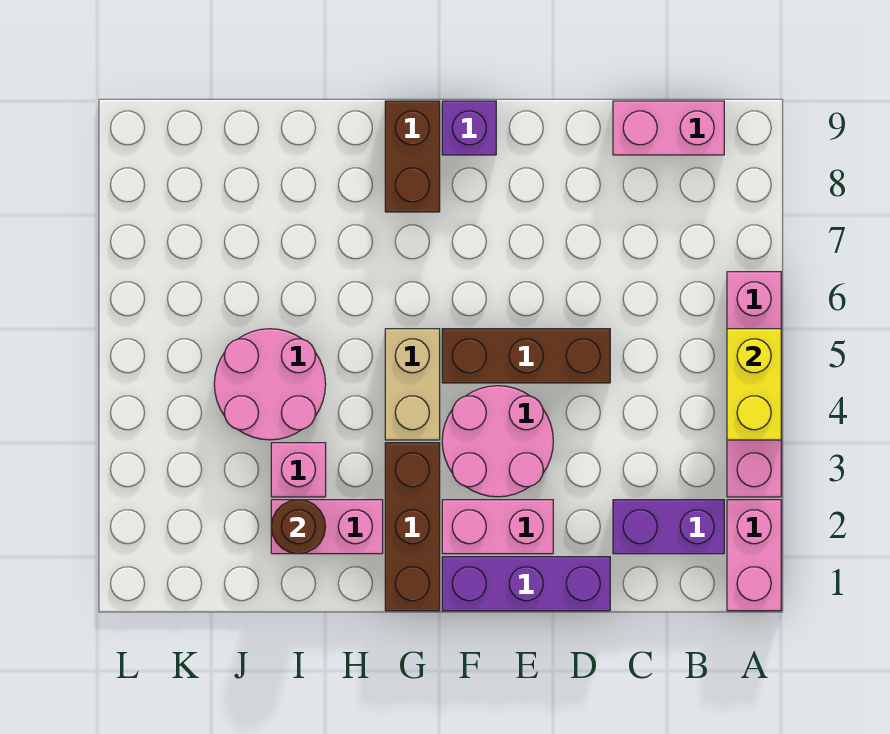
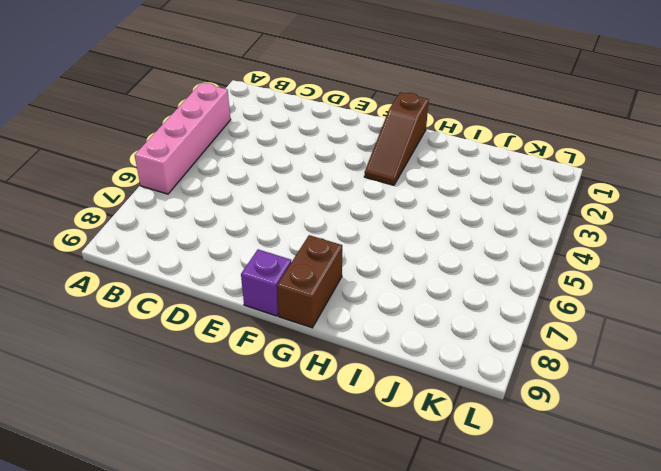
brown slope G1:G3 level 1 top 1 -> brown brick G1:G3 level 1
none -> pink brick A1:A2 level 1
none -> purple brick B2:C2 level 1
none -> pink brick B9:C9 level 1

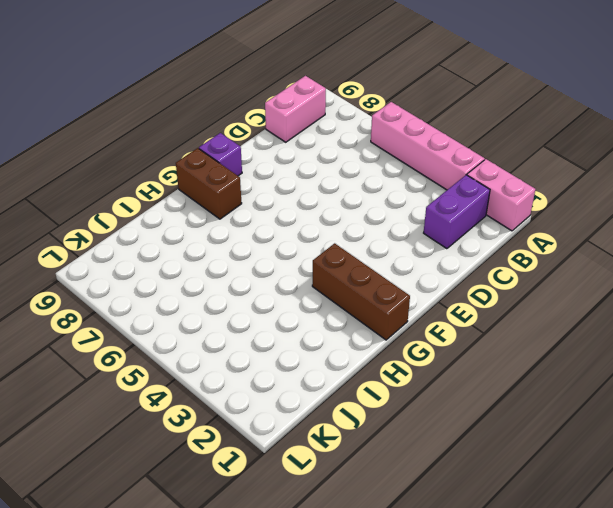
none -> purple brick D1:F1 level 1
none -> brown brick D5:F5 level 1
none -> pink brick E2:F2 level 1

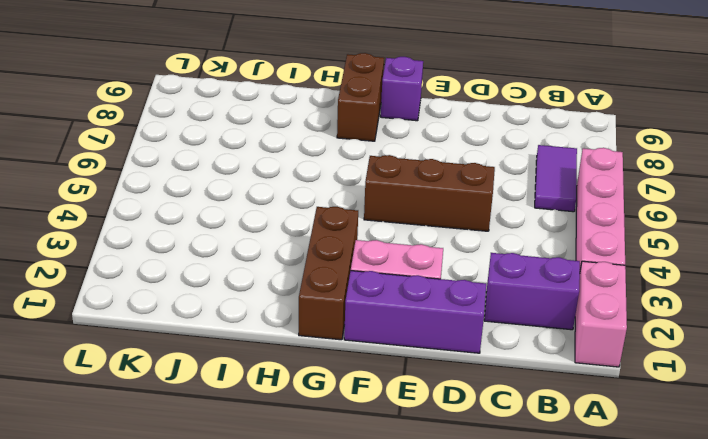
purple tile B6:B7 level 1 -> none
none -> pink brick B9:C9 level 1
none -> pink round brick E3:F4 level 1
none -> tan brick G4:G5 level 1

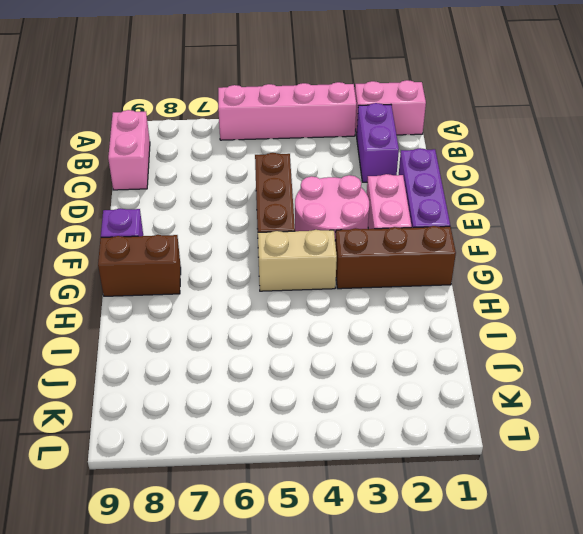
none -> pink brick H2:I2 level 1
none -> pink brick I3 level 1
none -> pink round brick I4:J5 level 1

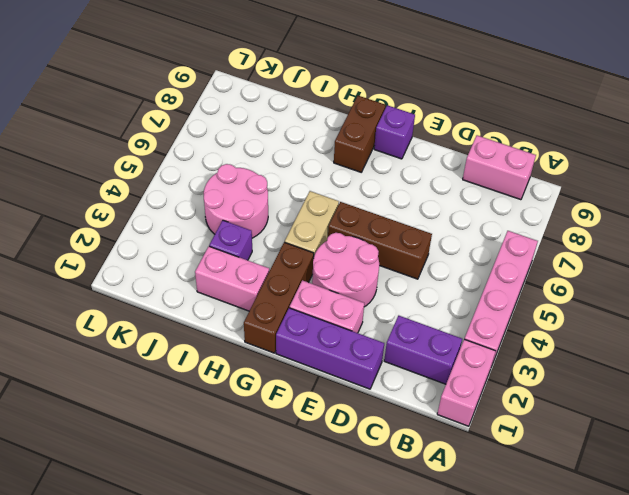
purple brick I3 level 1 -> pink brick I3 level 1
none -> yellow brick A4:A5 level 2
none -> brown round brick I2 level 2

